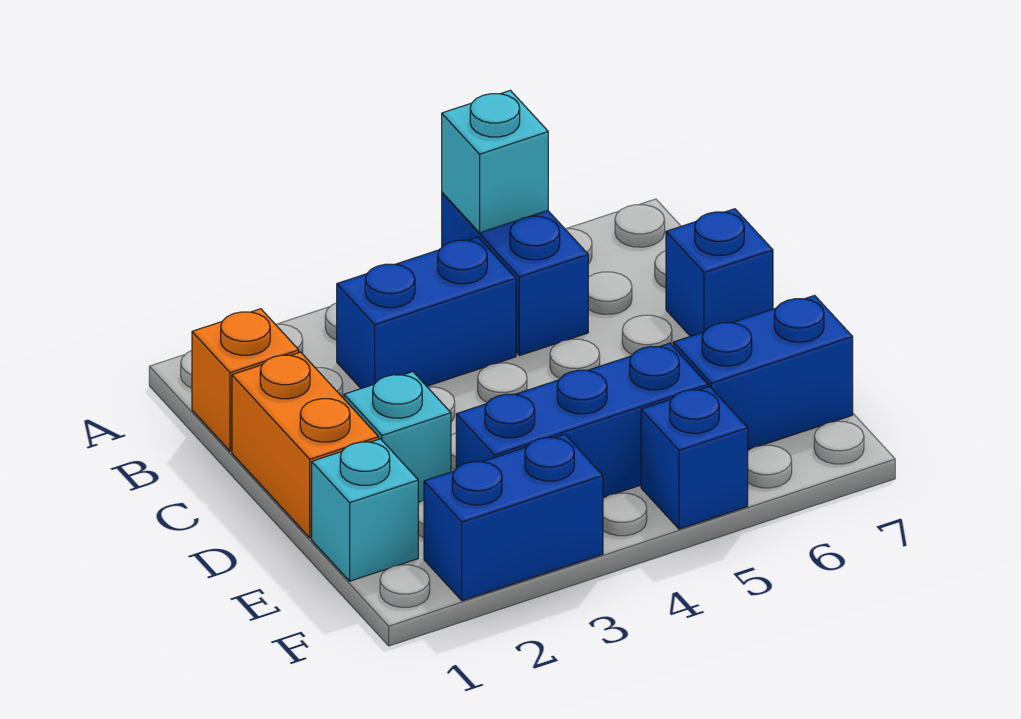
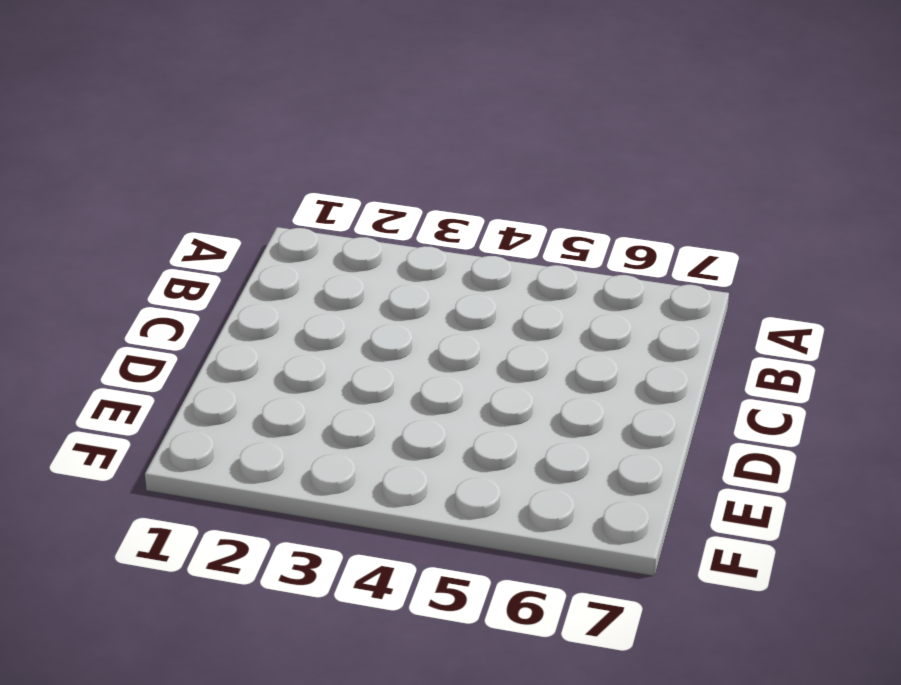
none -> blue brick A5:B5 level 1
none -> orange brick B1 level 1
none -> blue brick B3:B4 level 1

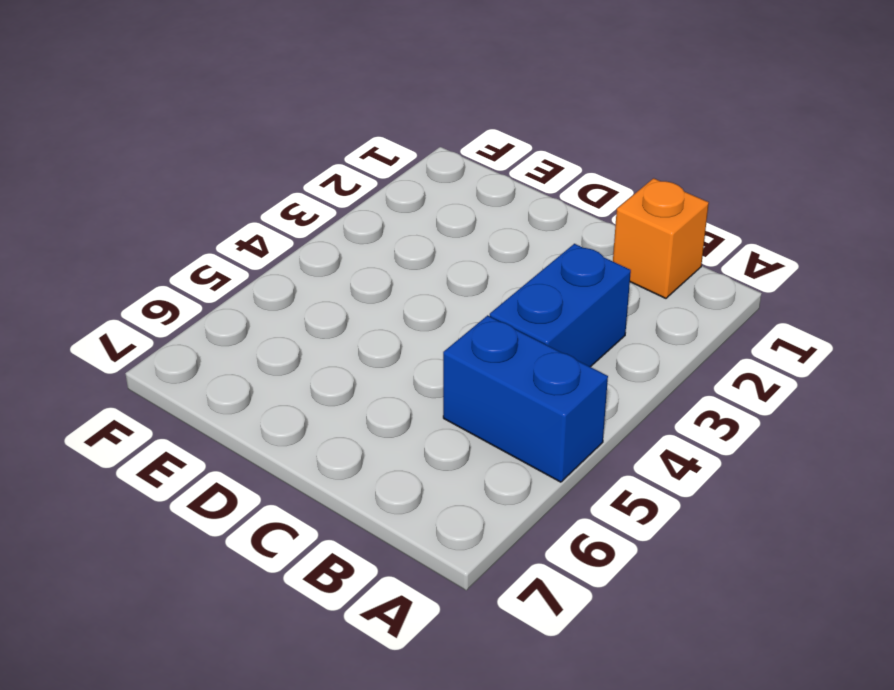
none -> orange brick C1:D1 level 1
none -> blue brick C7 level 1
none -> cyan brick D2 level 1

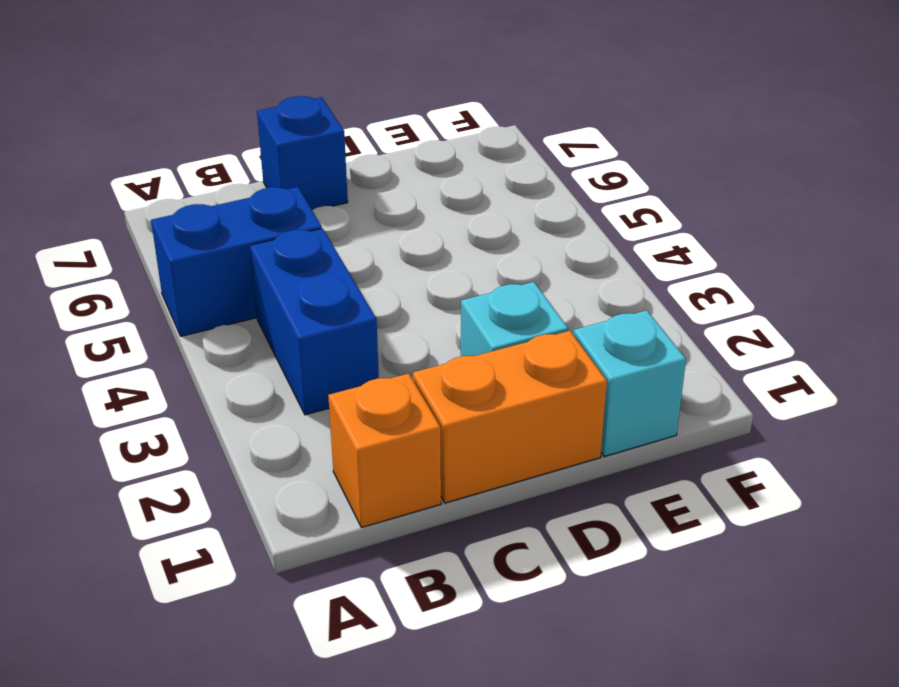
none -> blue brick E3:E5 level 1
none -> blue brick E6:E7 level 1
none -> blue brick F2:F3 level 1

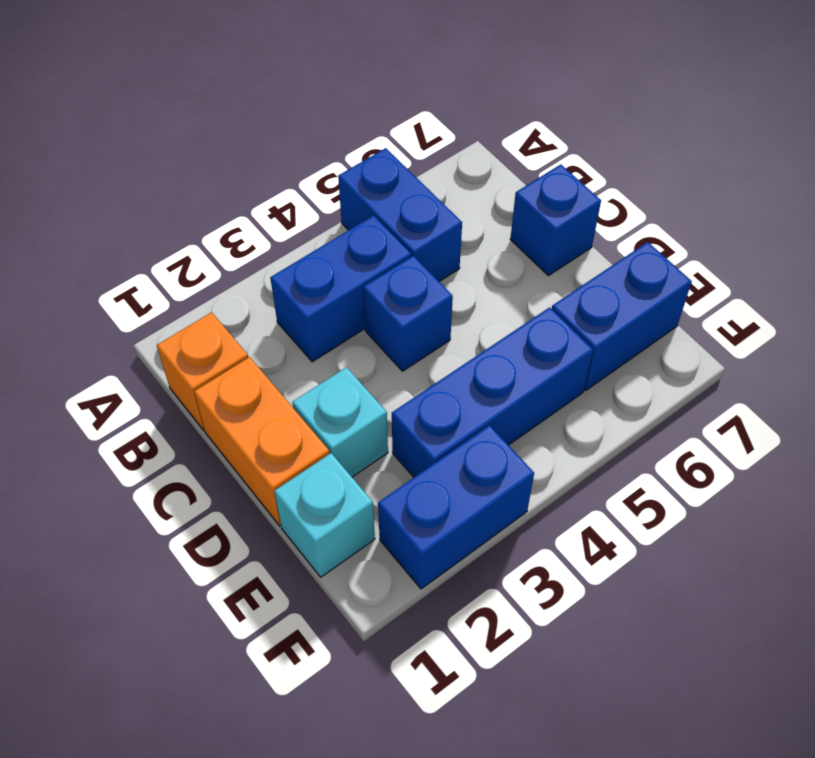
blue brick C4 level 1 -> blue brick F5 level 1
none -> cyan brick A5 level 2

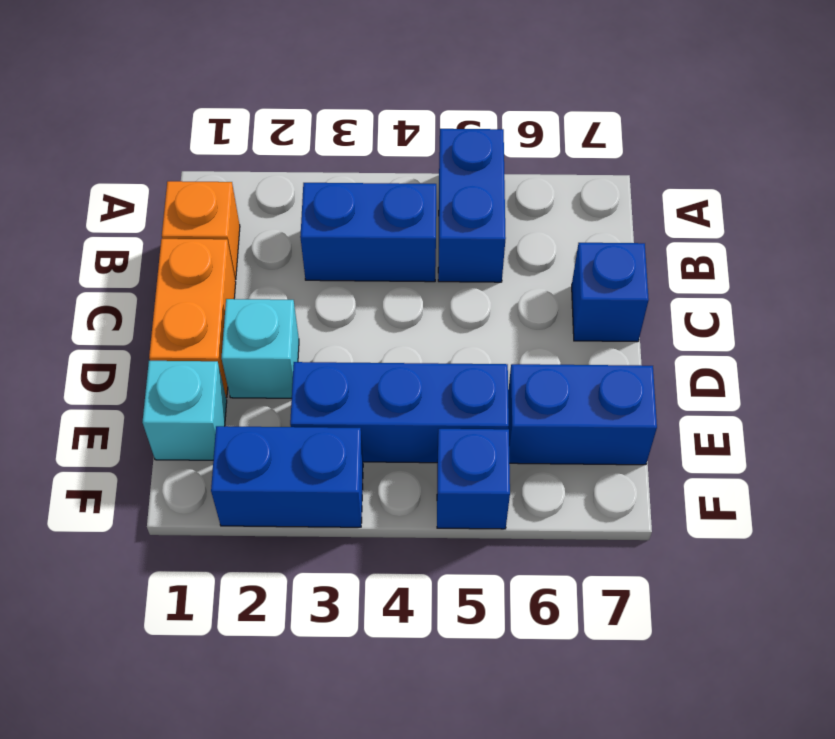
none -> cyan brick A5 level 2

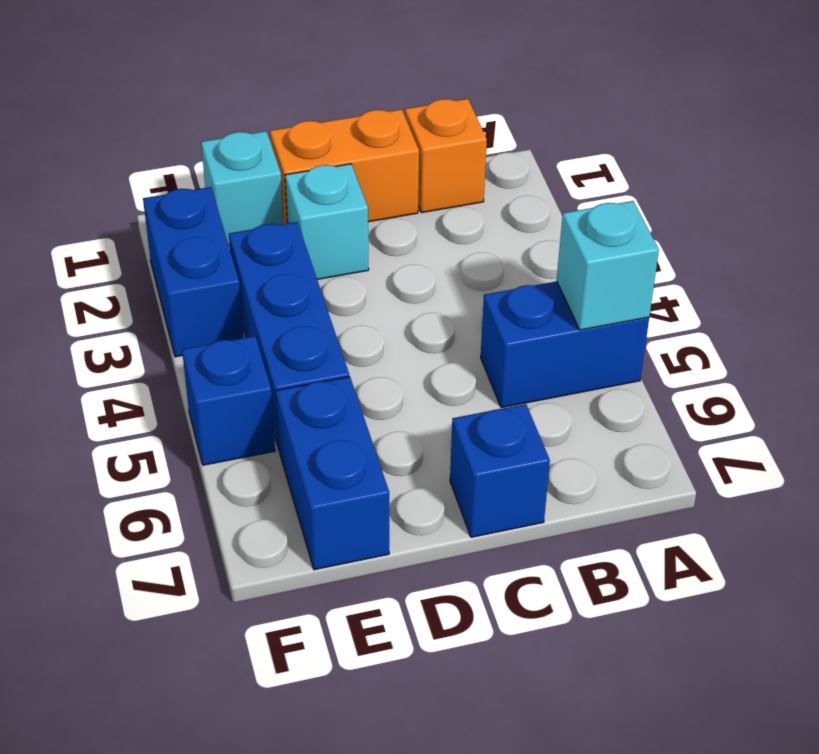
none -> blue brick B3:B4 level 1

